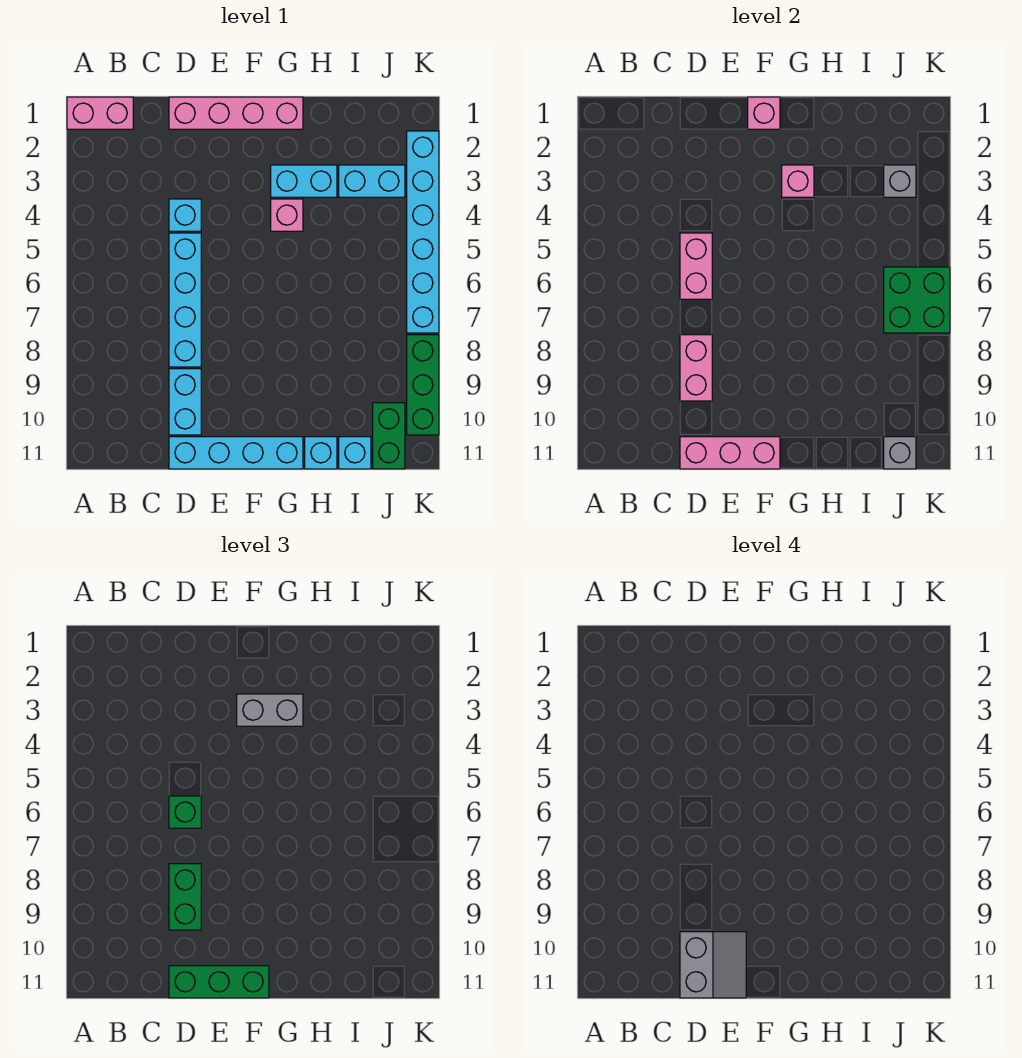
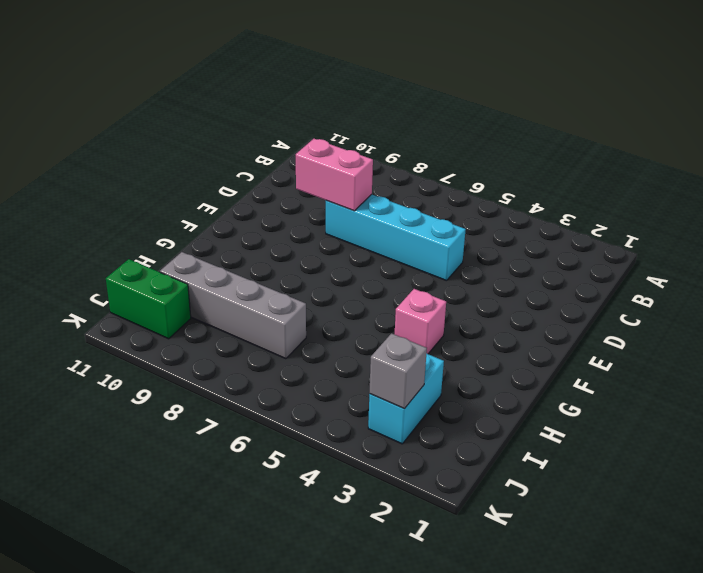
grey brick I7:I10 level 1 -> none
none -> pink brick A1:B1 level 1
none -> pink brick D1:G1 level 1
none -> cyan brick D4 level 1

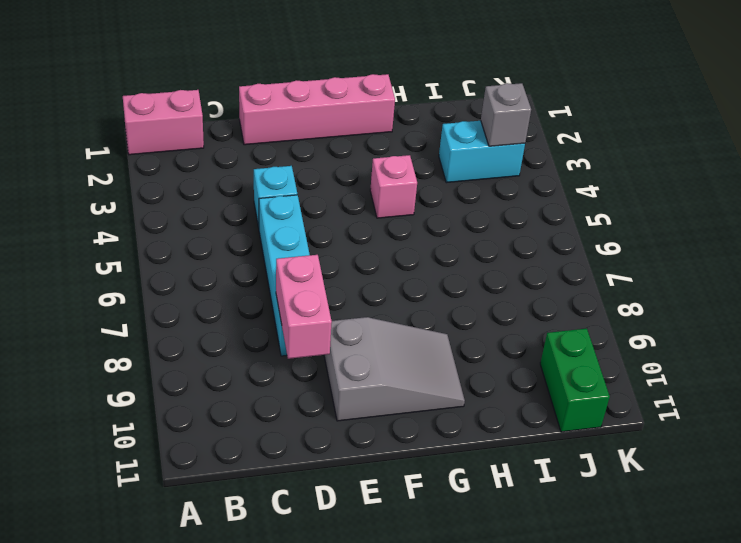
grey slope E9:G10 level 1 top E -> none
none -> cyan brick D9:D10 level 1
none -> cyan brick D11:G11 level 1
none -> cyan brick G3:H3 level 1

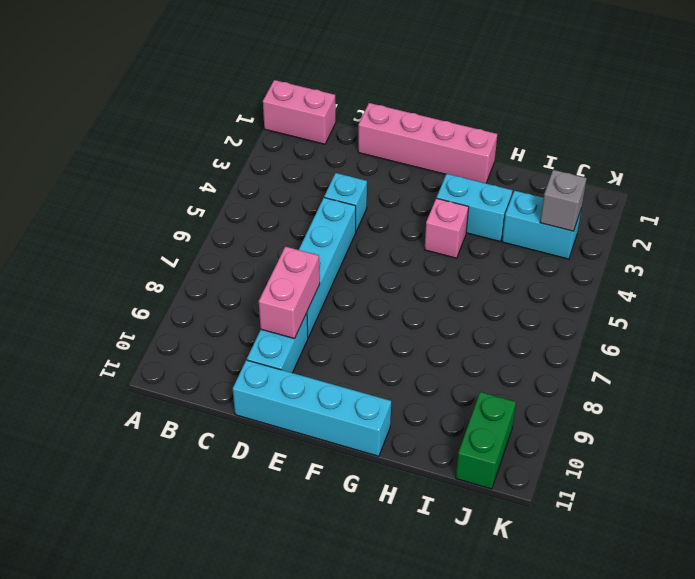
none -> cyan brick H11 level 1
none -> cyan brick I11 level 1
none -> cyan brick K2:K7 level 1

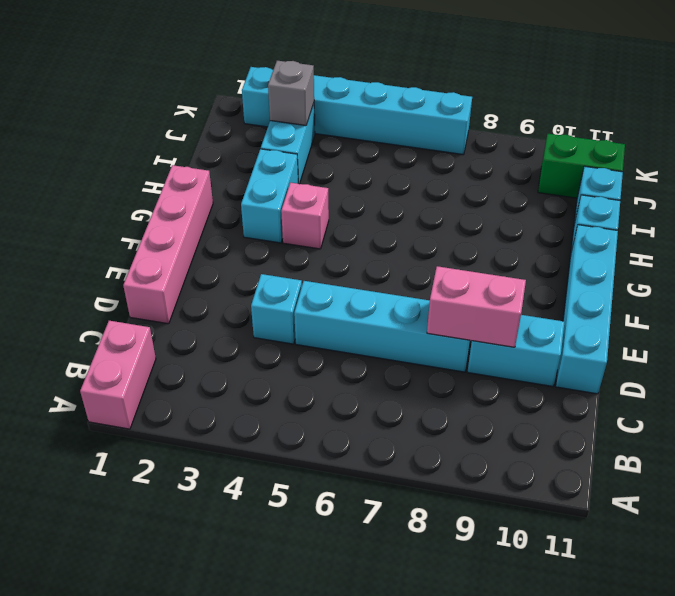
none -> green brick K8:K10 level 1
none -> pink brick D5:D6 level 2
none -> pink brick D11:F11 level 2

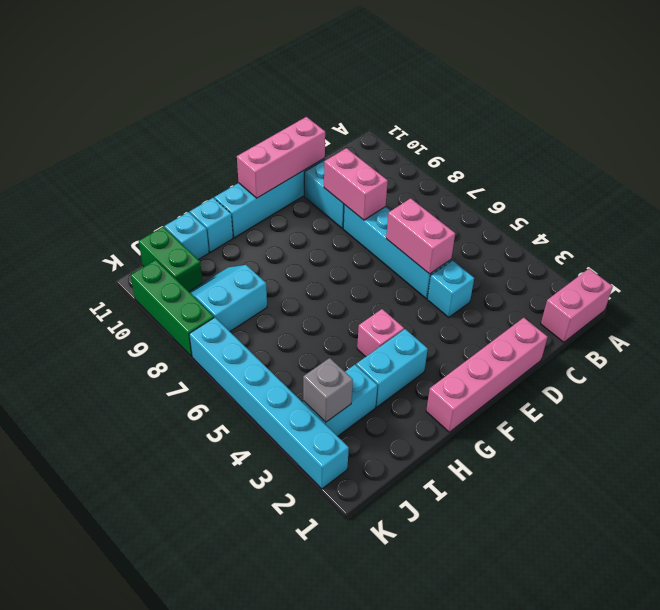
cyan slope I8:J9 level 1 top 8 -> none
none -> pink brick F1 level 2
none -> pink brick G3 level 2
none -> green brick J6:K7 level 2

